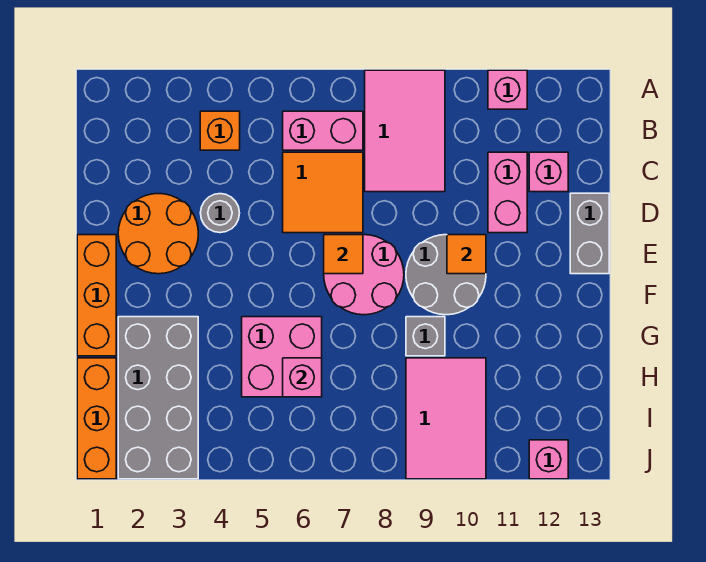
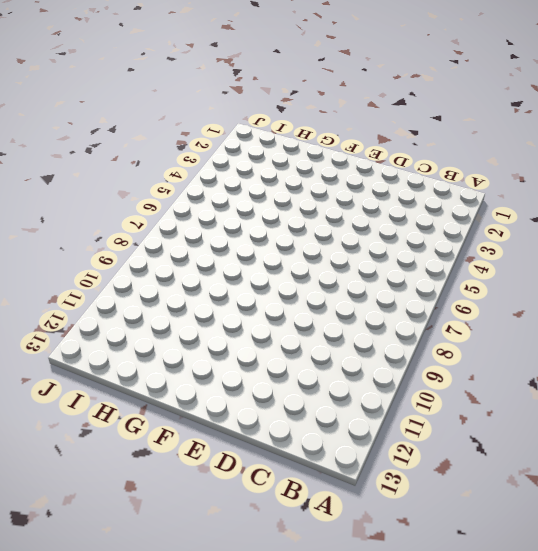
none -> pink tile A8:C9 level 1
none -> pink brick A11 level 1
none -> orange brick B4 level 1

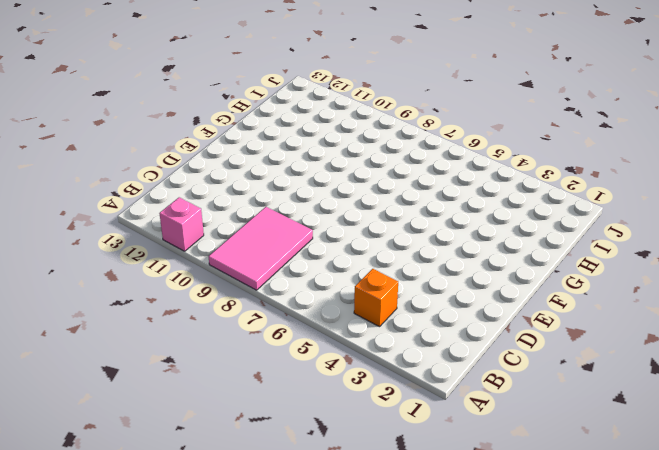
none -> pink brick B6:B7 level 1
none -> orange tile C6:D7 level 1
none -> pink brick C11:D11 level 1

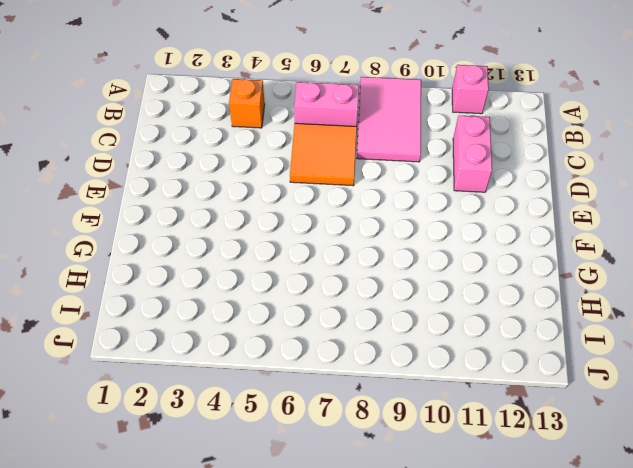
none -> pink brick C12 level 1
none -> orange round brick D2:E3 level 1
none -> grey round brick D4 level 1

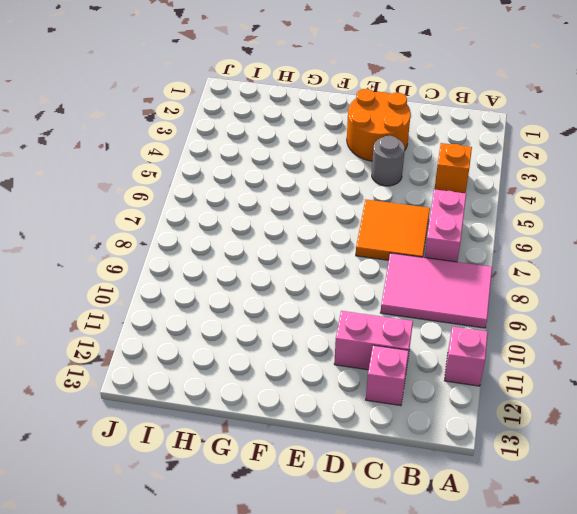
none -> grey brick D13:E13 level 1
none -> orange brick E1:G1 level 1
none -> pink round brick E7:F8 level 1

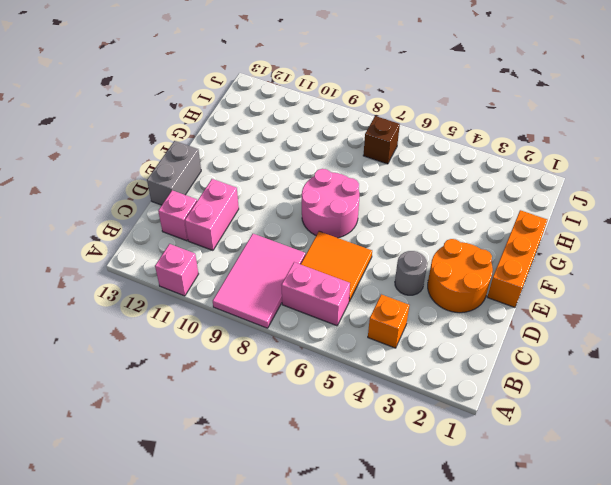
brown brick I7 level 1 -> none
none -> grey round brick E9:F10 level 1
none -> grey brick G2:J3 level 1
none -> pink brick G5:H6 level 1

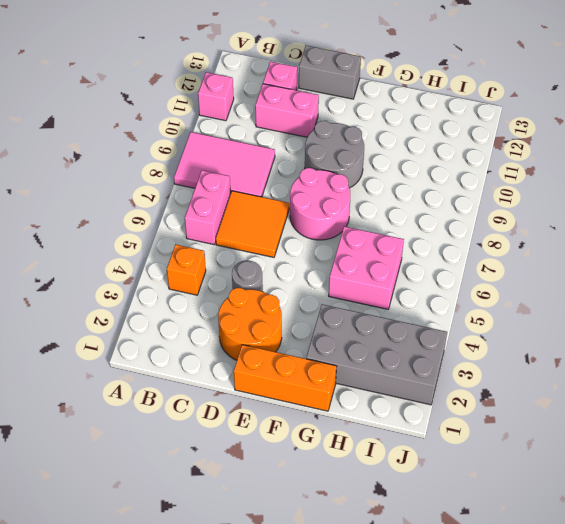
none -> grey brick G9 level 1
none -> orange brick H1:J1 level 1
none -> pink tile H9:J10 level 1

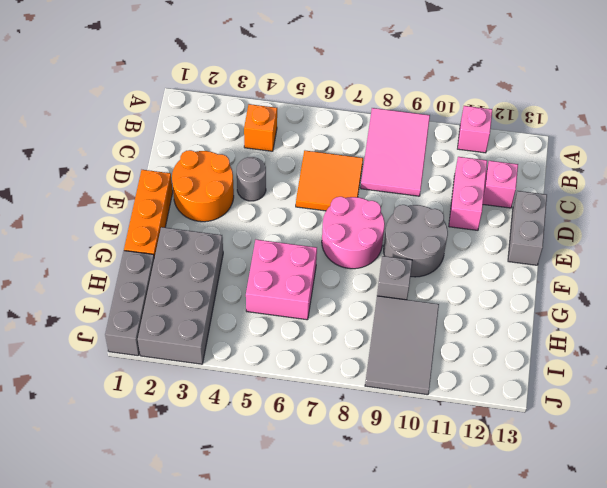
grey brick H1:J1 level 1 -> orange brick H1:J1 level 1
grey tile H9:J10 level 1 -> pink tile H9:J10 level 1
none -> pink brick B6:B7 level 1
none -> pink brick J12 level 1
none -> orange tile E7 level 2

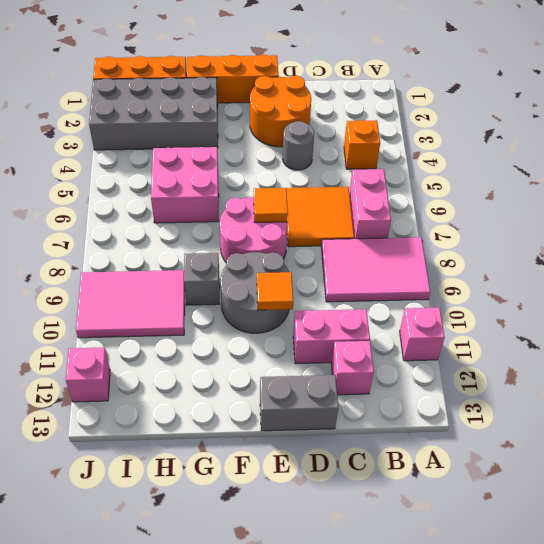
none -> pink brick H6 level 2

